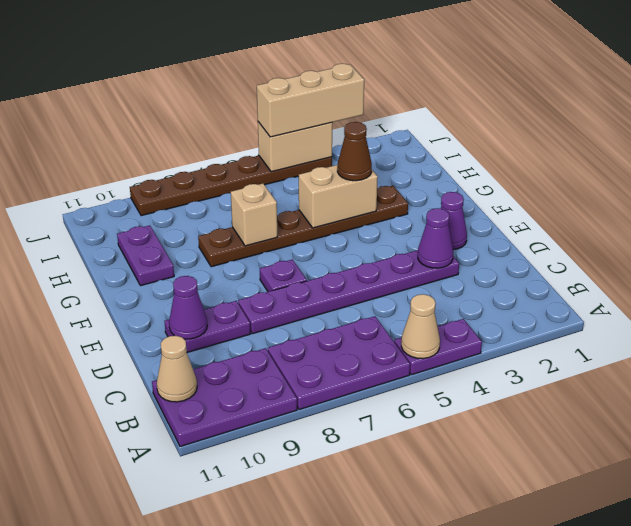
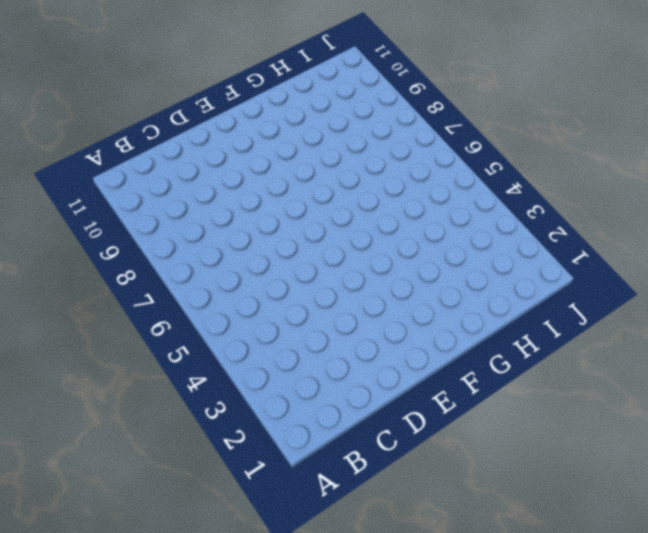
none -> purple plate A4:A5 level 1
none -> purple plate A6:B8 level 1
none -> purple plate A9:B11 level 1

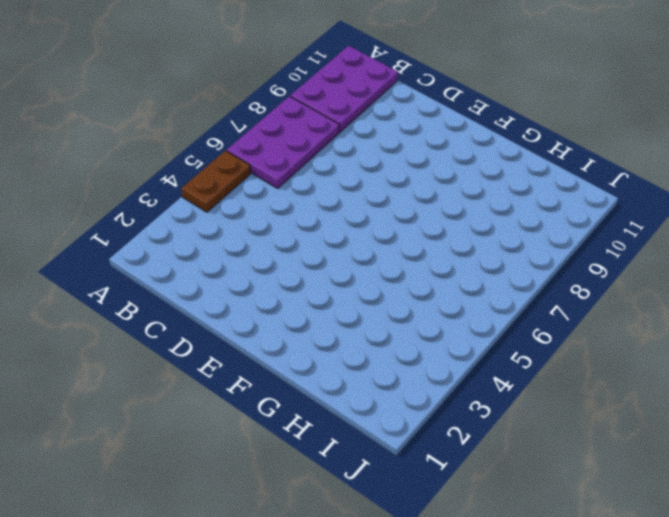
brown plate A4:A5 level 1 -> purple plate A4:A5 level 1
none -> purple plate D3:D8 level 1
none -> purple plate D9:D10 level 1
none -> purple cone E2 level 1

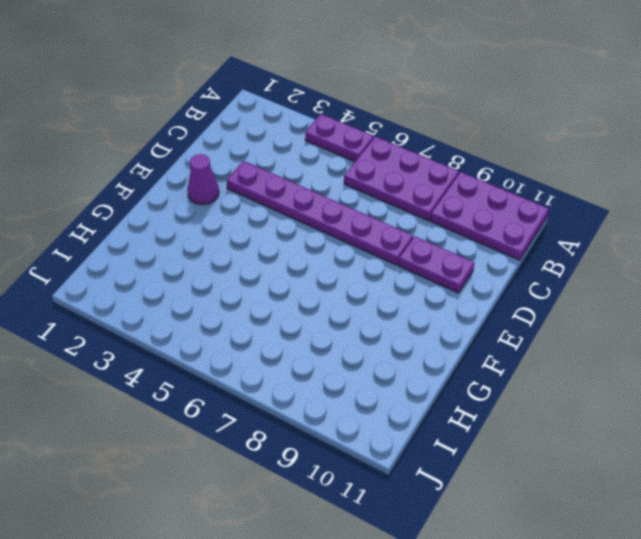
none -> purple plate E7 level 1
none -> brown plate G3:G8 level 1
none -> purple plate G10:H10 level 1

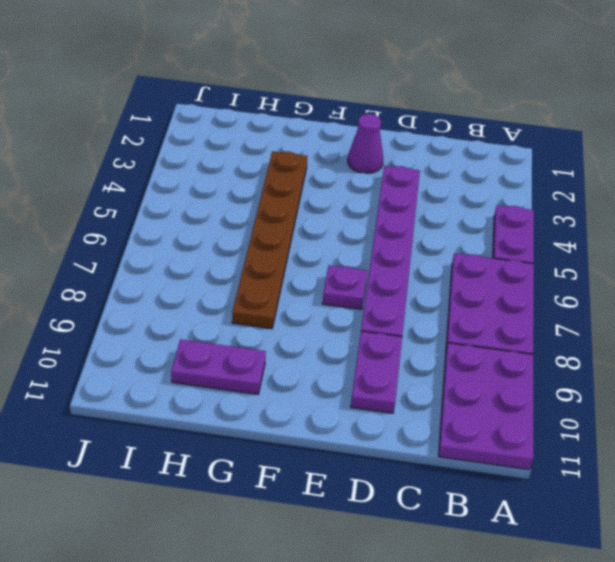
none -> brown plate J4:J9 level 1
none -> tan cone A5 level 2
none -> tan cone B11 level 2

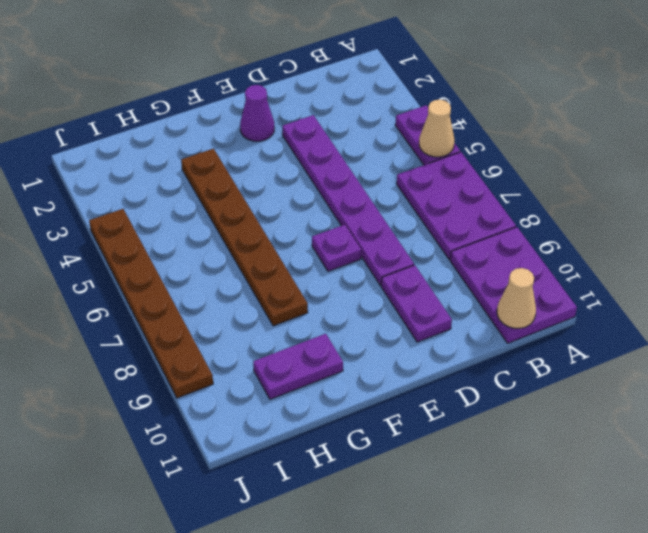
none -> purple cone D3 level 2
none -> purple cone D10 level 2
none -> tan brick G4:G5 level 2

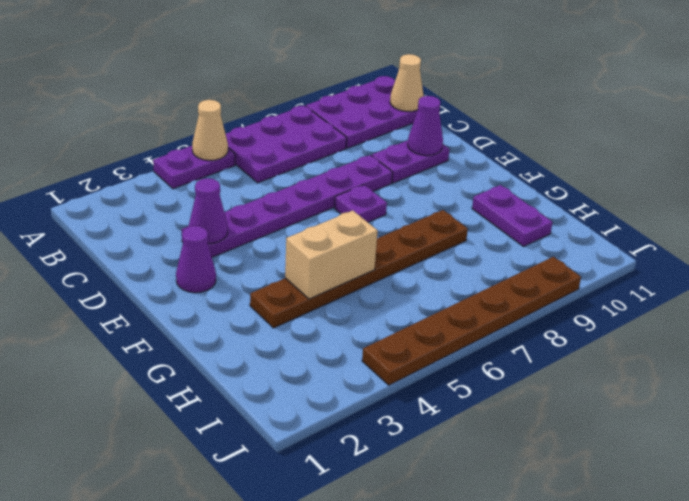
none -> tan brick G7 level 2
none -> tan brick J4:J5 level 2
none -> brown cone G4 level 3

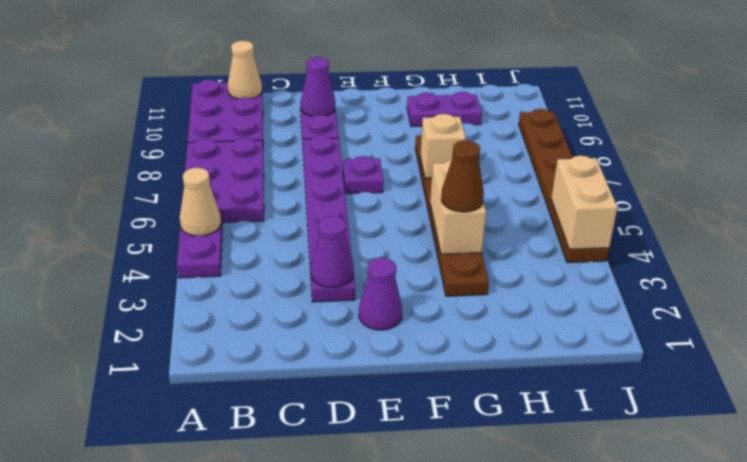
none -> tan brick J3:J5 level 3

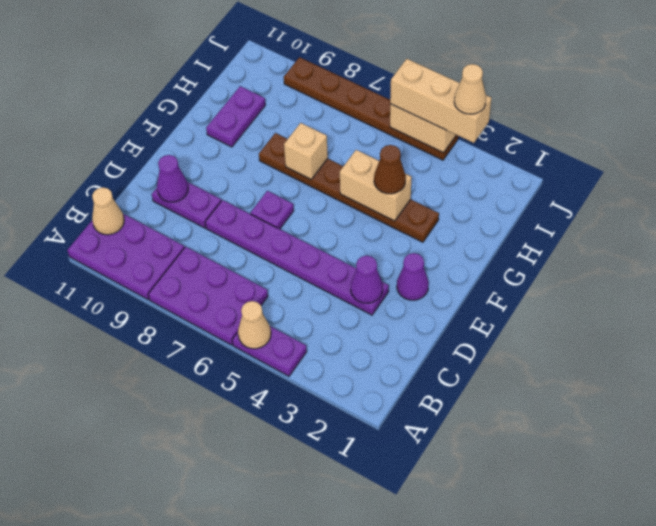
tan cone J3 level 4 -> none

